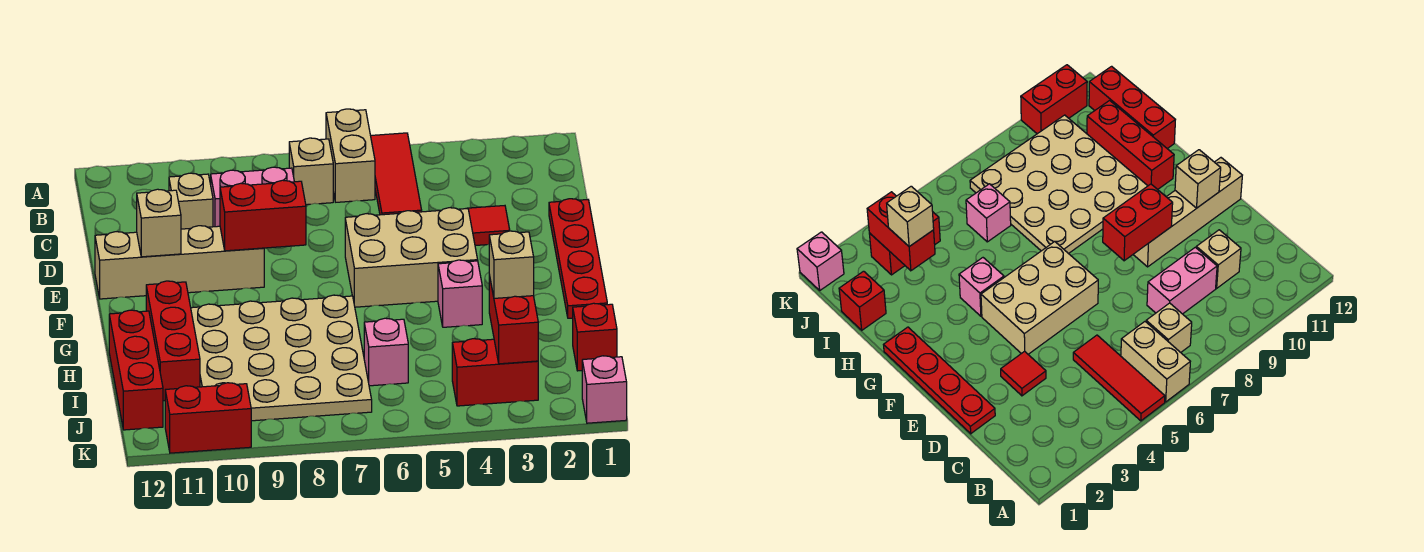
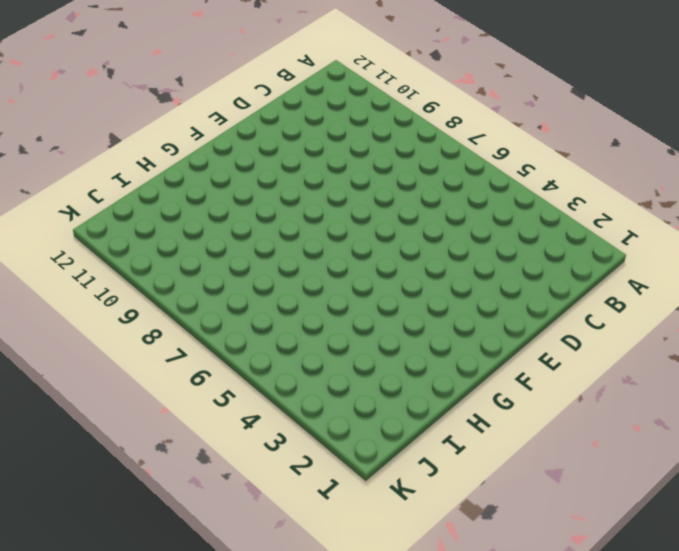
none -> red tile A5:C5 level 1
none -> tan brick A6:B6 level 1
none -> tan brick B7 level 1

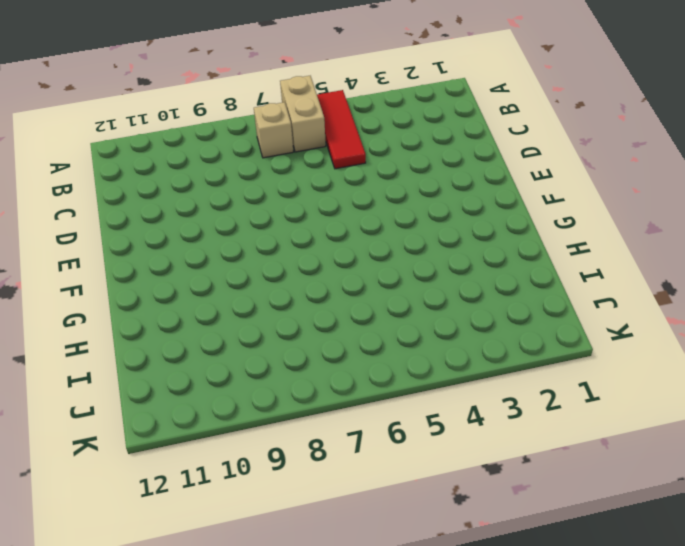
none -> pink brick C8:C9 level 1
none -> tan brick C10 level 1
none -> red plate D1:G1 level 1

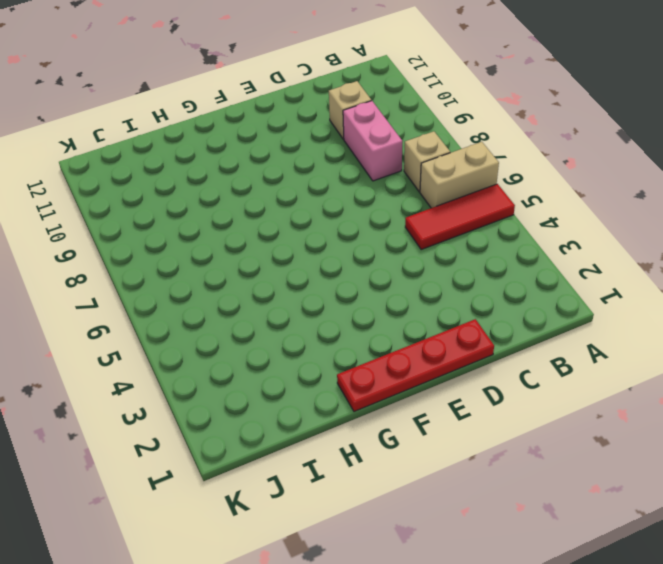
none -> red tile D3 level 1
none -> tan brick E4:F6 level 1
none -> tan brick E9:E12 level 1

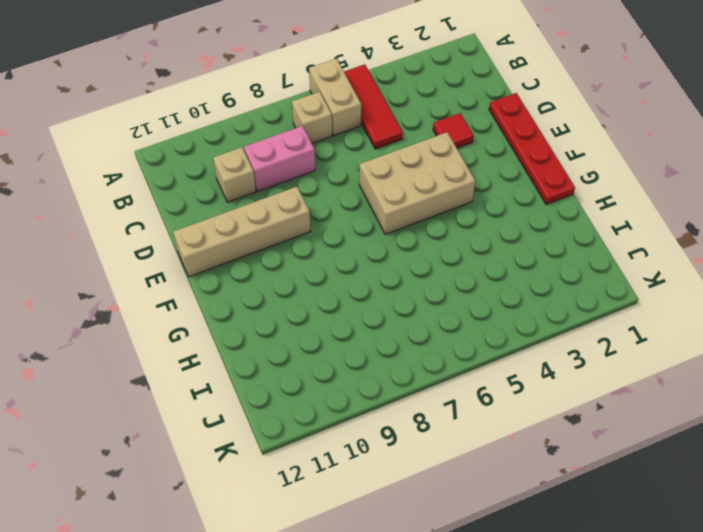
none -> pink brick G4 level 1
none -> tan plate G7:J10 level 1
none -> red brick G11:I11 level 1

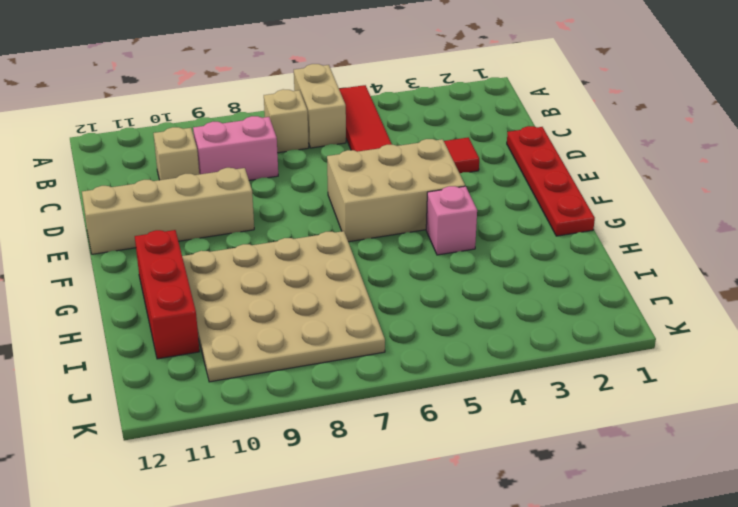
none -> red brick H12:J12 level 1
none -> red brick I1 level 1
none -> pink brick I6 level 1

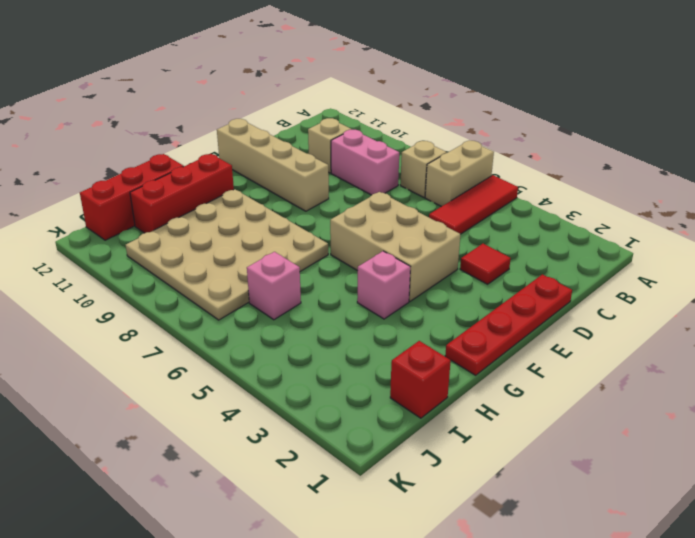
none -> red brick J3:J4 level 1
none -> pink brick K1 level 1
none -> red brick K10:K11 level 1

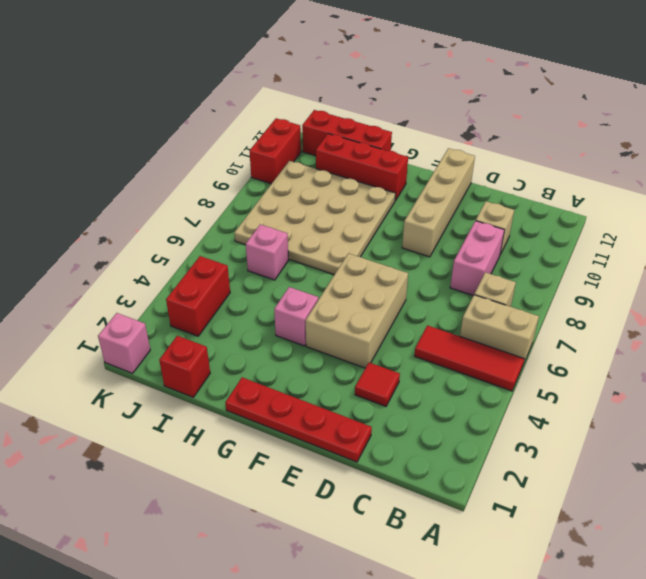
none -> red brick E8:E9 level 2
none -> tan brick E11 level 2
none -> red brick I3:J3 level 2

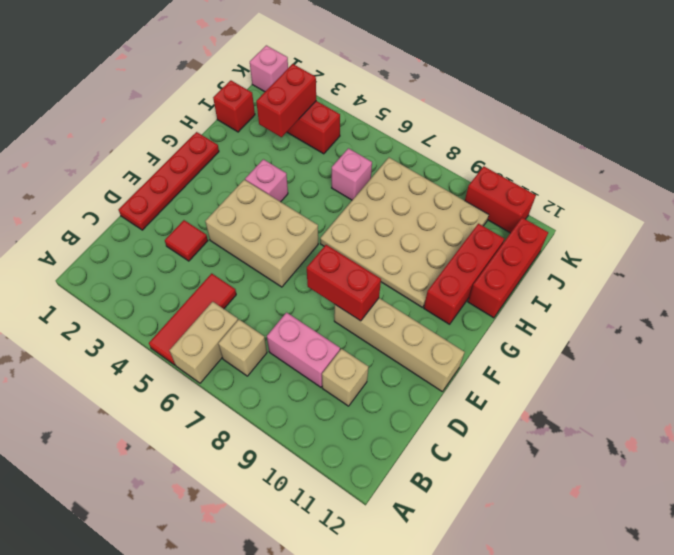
none -> tan brick E11 level 2
none -> tan brick I3 level 3

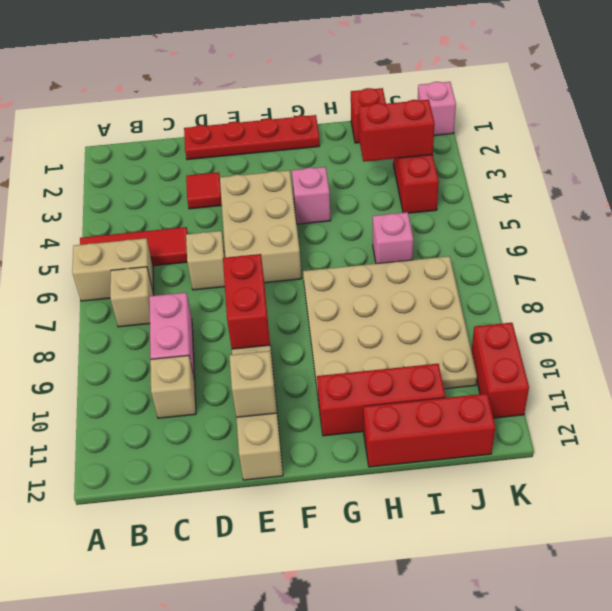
tan brick D6 level 1 -> tan brick I3 level 3

